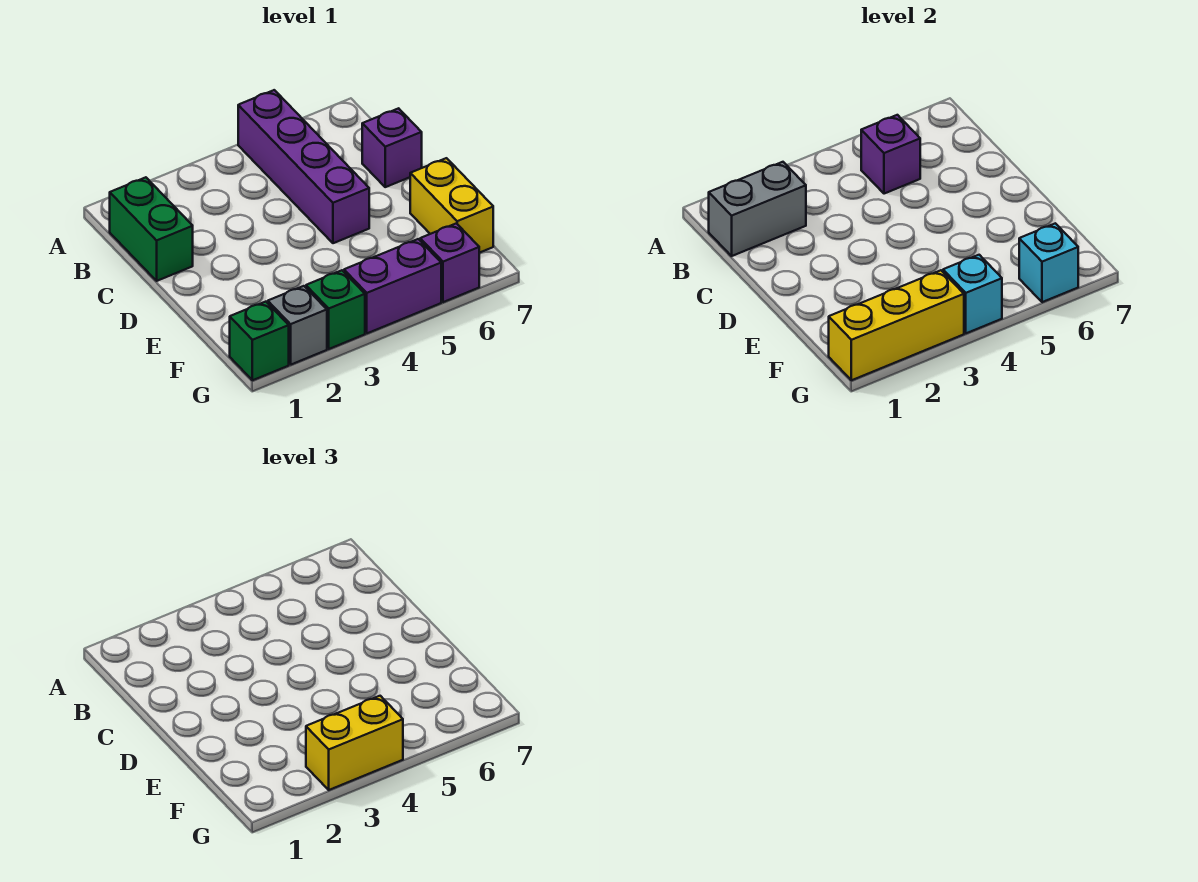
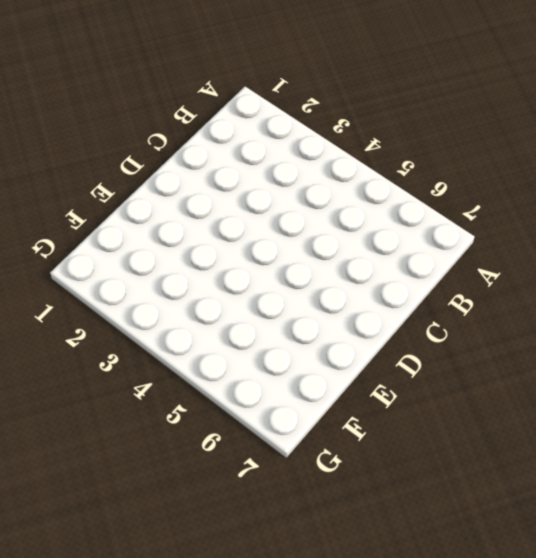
none -> purple brick A5:D5 level 1
none -> green brick B1:C1 level 1
none -> purple brick C7 level 1

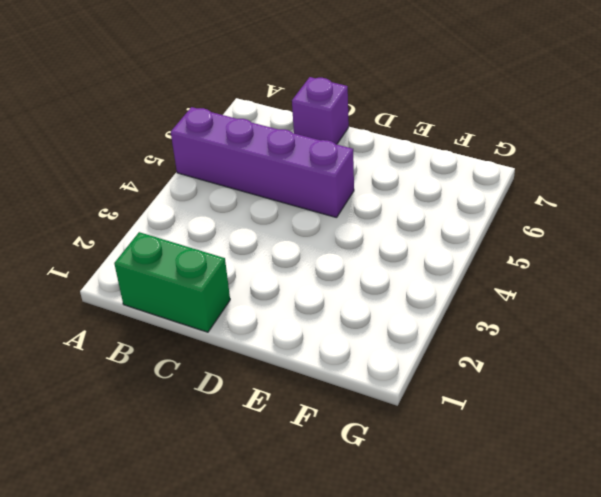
none -> yellow brick E7:F7 level 1
none -> green brick G1 level 1
none -> grey brick G2 level 1

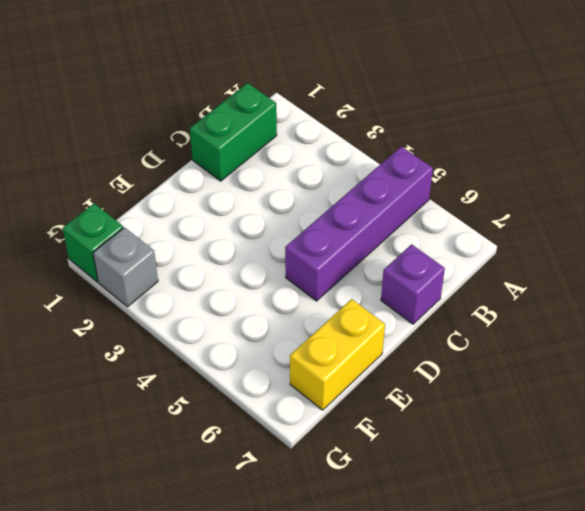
none -> green brick G3 level 1
none -> purple brick G4:G5 level 1
none -> purple brick G6 level 1

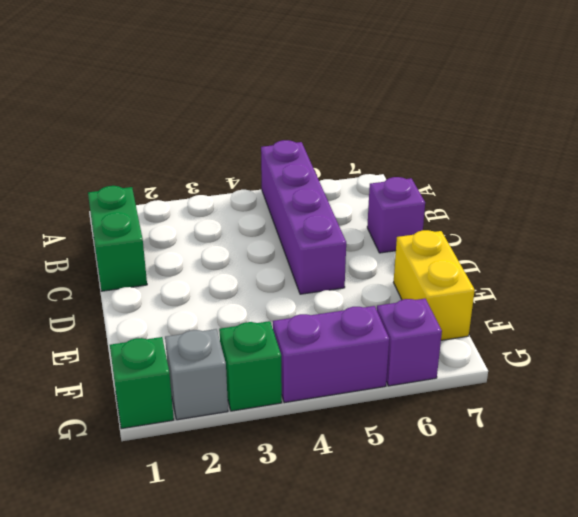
none -> grey brick B1:B2 level 2
none -> purple brick B5 level 2
none -> yellow brick G1:G3 level 2

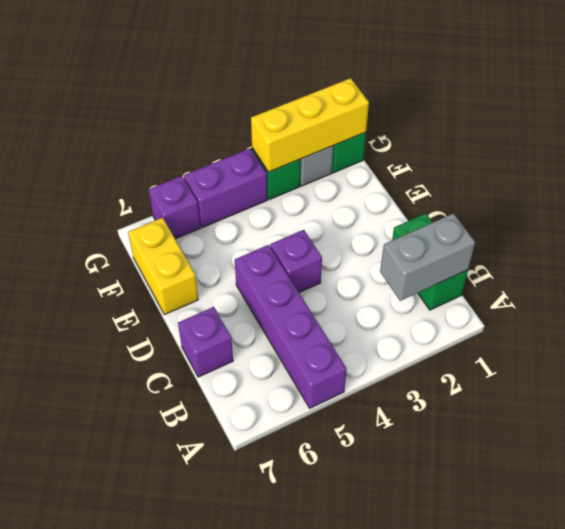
purple brick D4 level 1 -> purple brick B5 level 2
none -> cyan brick G4 level 2
none -> cyan brick G6 level 2
none -> yellow brick G3:G4 level 3

